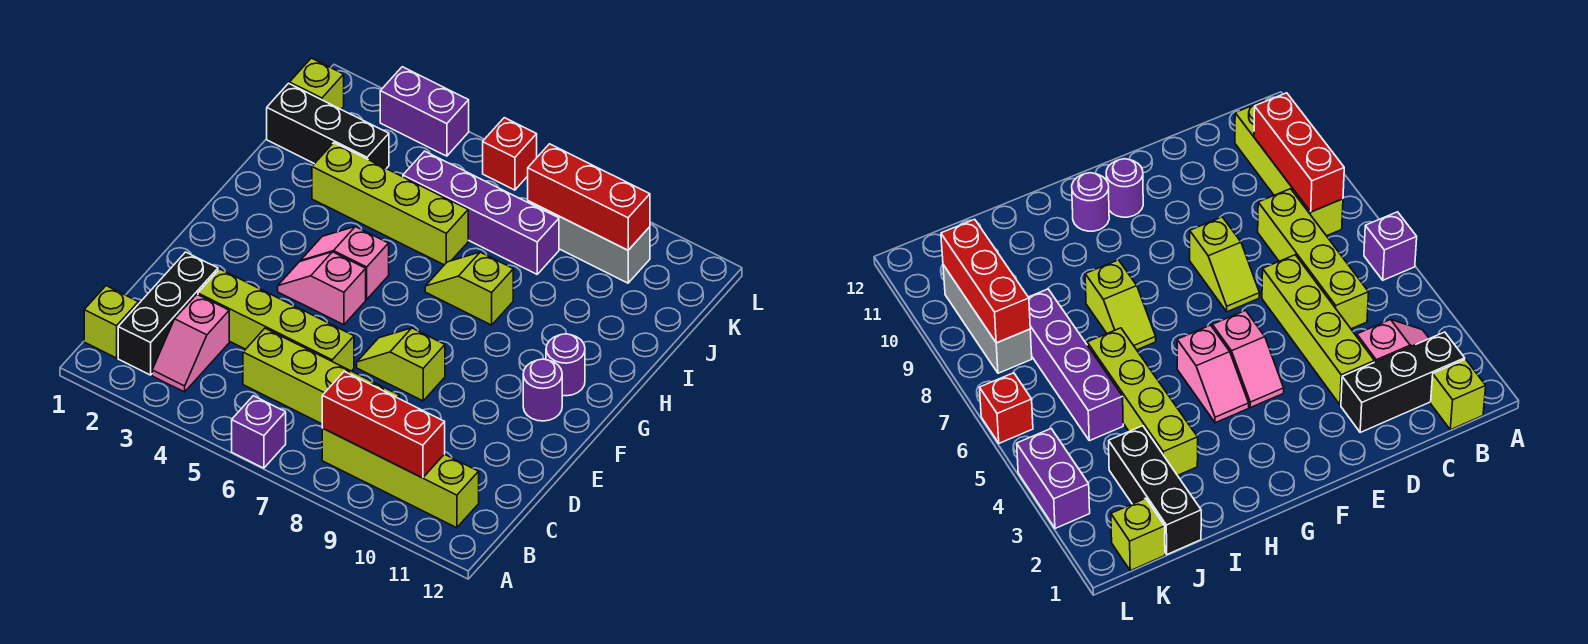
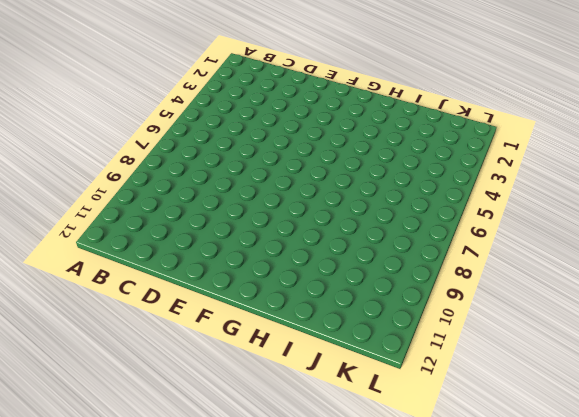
none -> purple brick A6 level 1
none -> lime brick B1 level 1
none -> black brick B2:D2 level 1

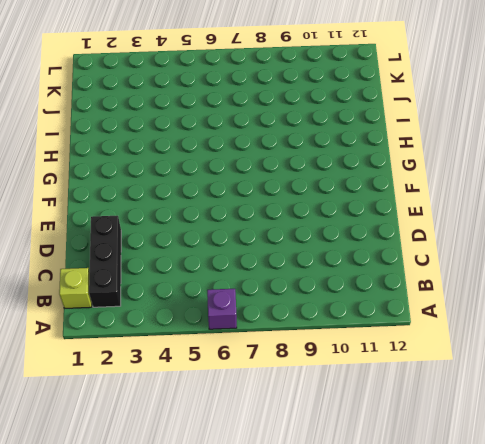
none -> pink slope B3:C3 level 1 top C
none -> lime brick B8:B11 level 1
none -> lime brick C5:C8 level 1

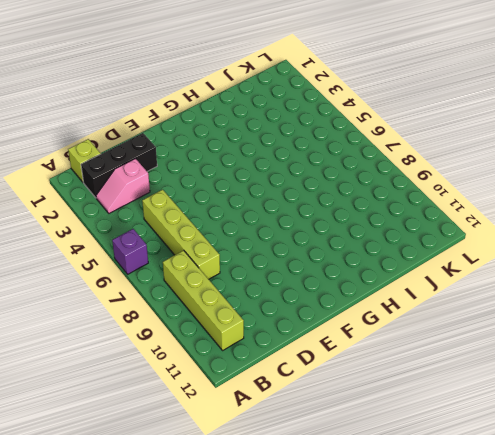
none -> lime brick D3:D6 level 1
none -> lime slope E7:E8 level 1 top 8
none -> pink slope F4:F5 level 1 top 5

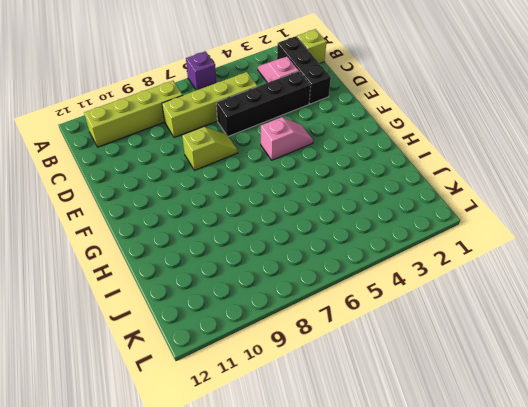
black brick D3:D6 level 1 -> lime brick D3:D6 level 1
none -> purple round brick F11 level 1
none -> pink slope G4:G5 level 1 top 5
none -> purple round brick G11 level 1

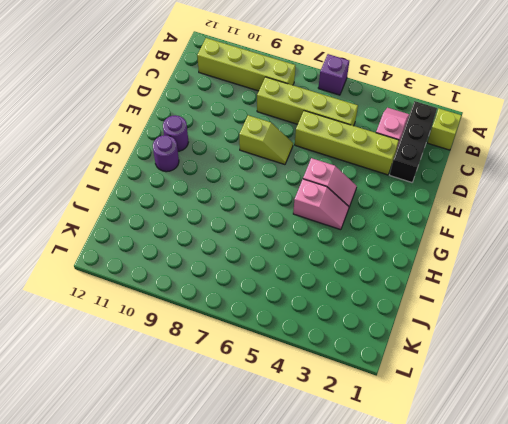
none -> lime slope H7:H8 level 1 top 8
none -> lime brick I3:I6 level 1
none -> black brick J1:J3 level 1

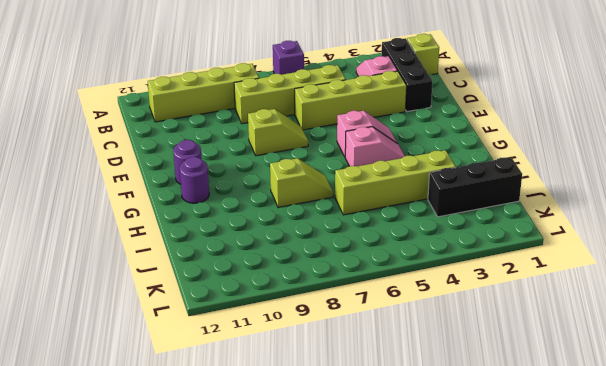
none -> purple brick J5:J8 level 1
none -> lime brick K1 level 1
none -> grey brick K8:K10 level 1

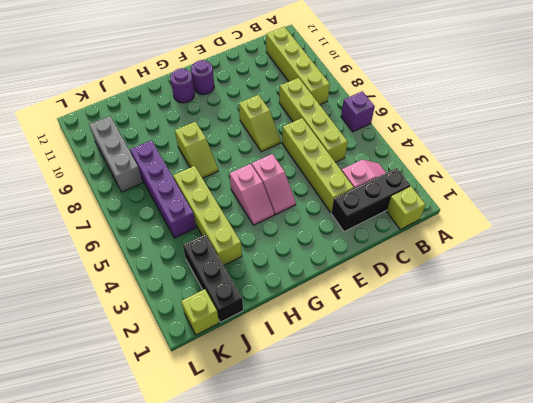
none -> purple brick L3:L4 level 1
none -> red brick L6 level 1
none -> red brick B8:B10 level 2

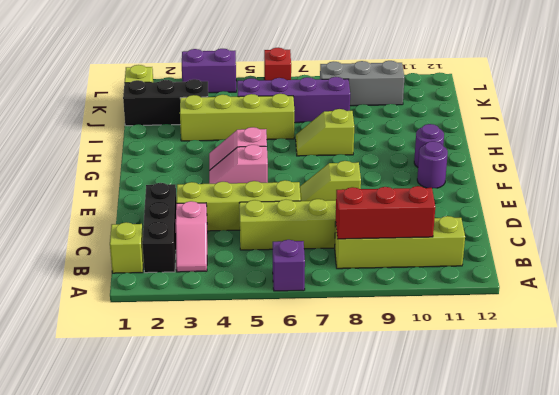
none -> red brick K8:K10 level 2

